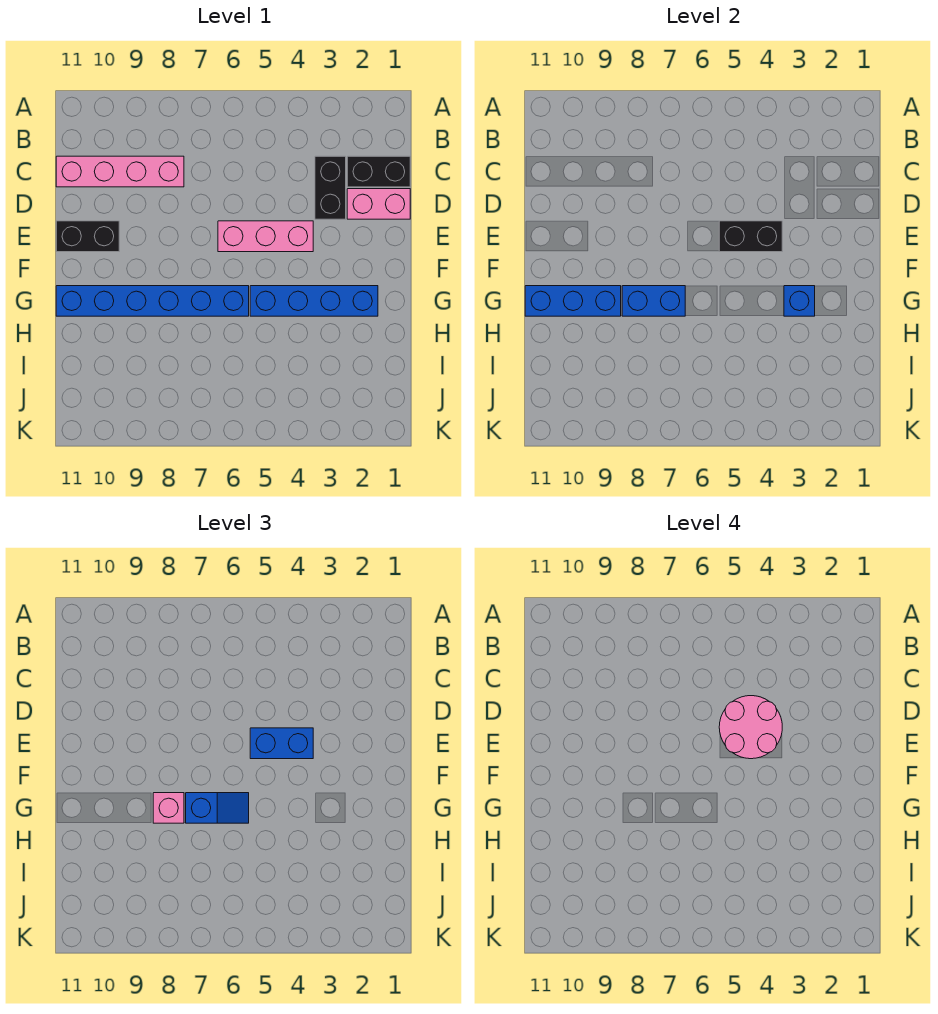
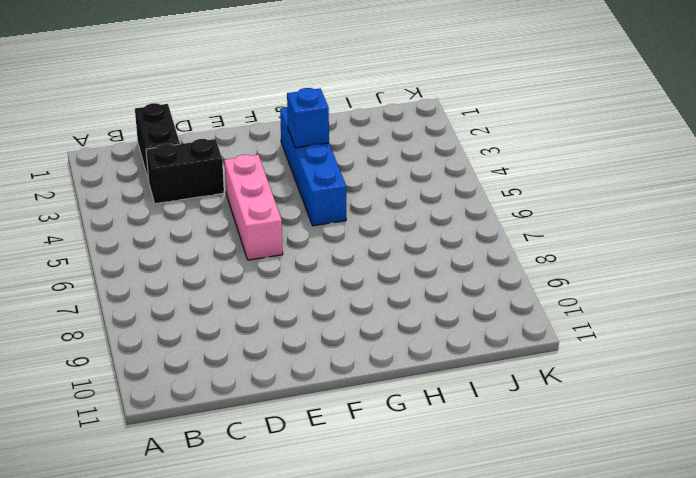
none -> pink brick C8:C11 level 1
none -> pink brick D1:D2 level 1
none -> black brick E10:E11 level 1

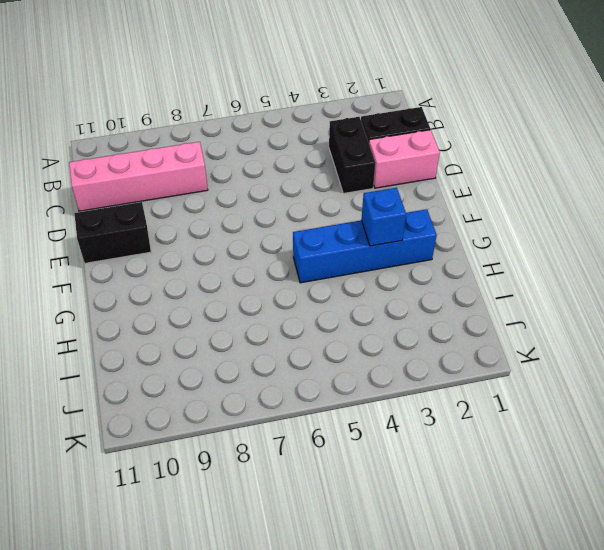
none -> pink brick E4:E6 level 1
none -> blue brick G6:G11 level 1
none -> black brick E4:E5 level 2

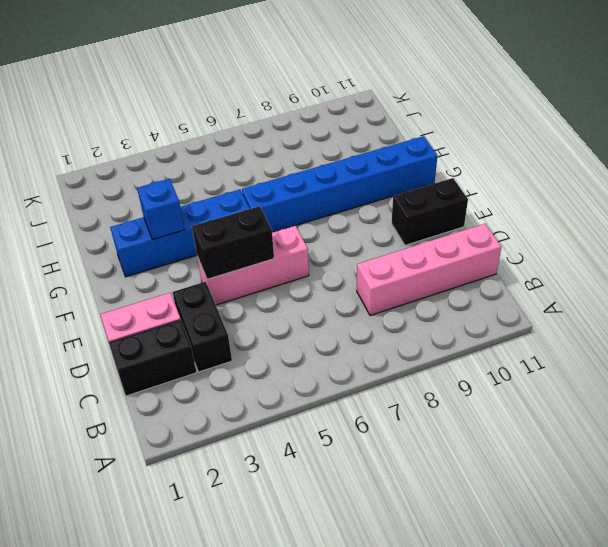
none -> blue brick G7:G8 level 2
none -> blue brick G9:G11 level 2
none -> blue brick E4:E5 level 3

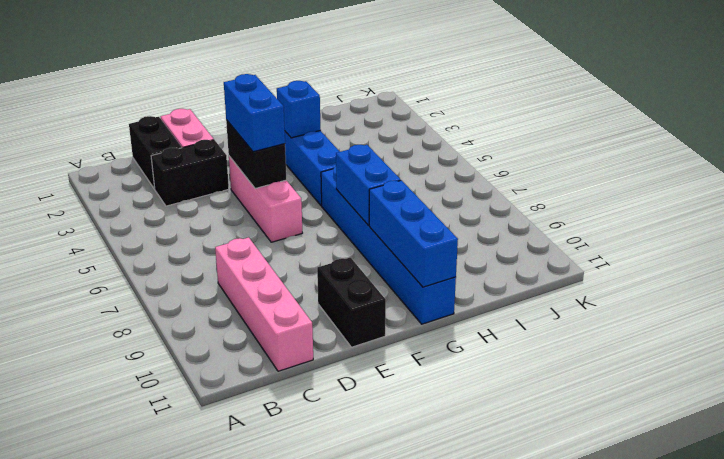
none -> blue slope G6:G7 level 3 top 7
none -> pink brick G8 level 3
none -> pink round brick D4:E5 level 4

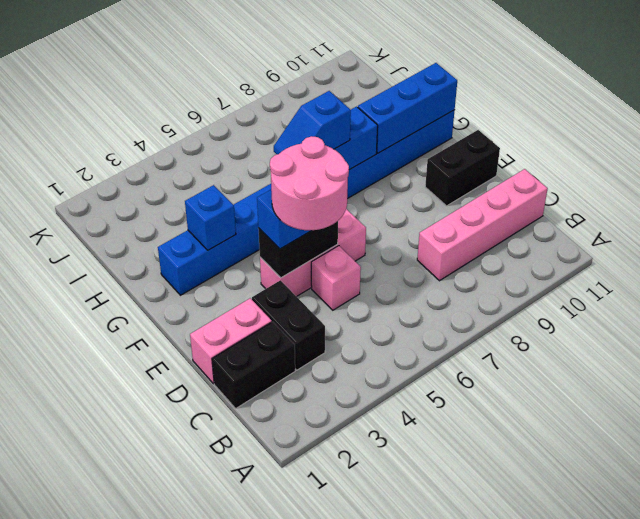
pink brick D5 level 1 -> pink brick G8 level 3

